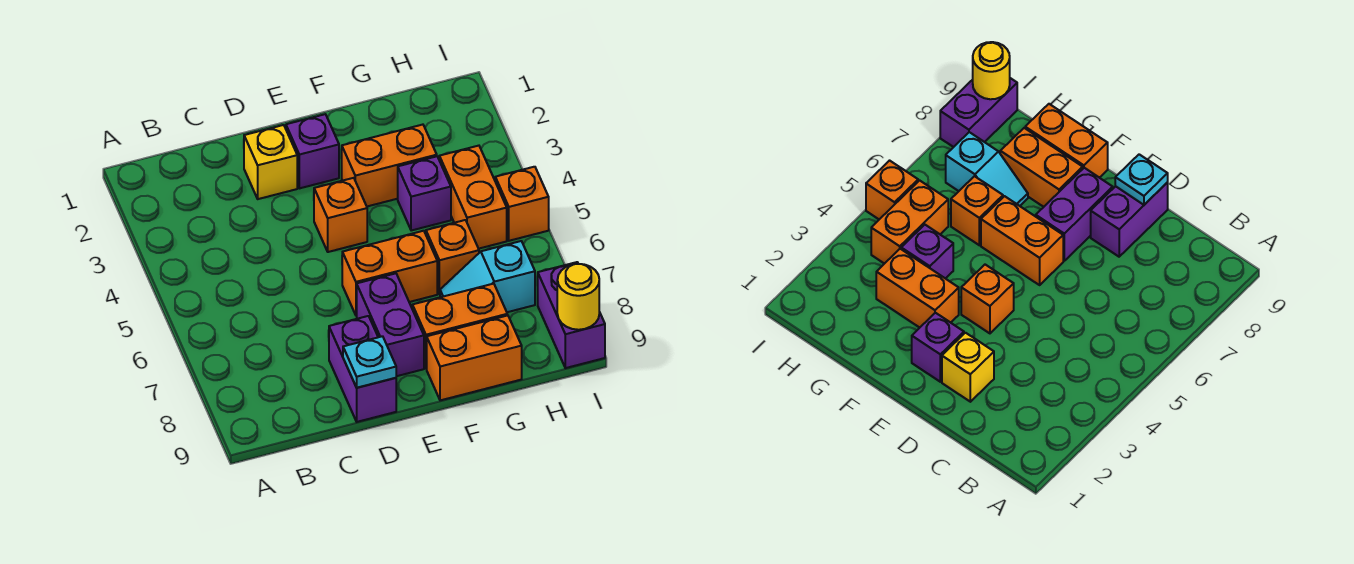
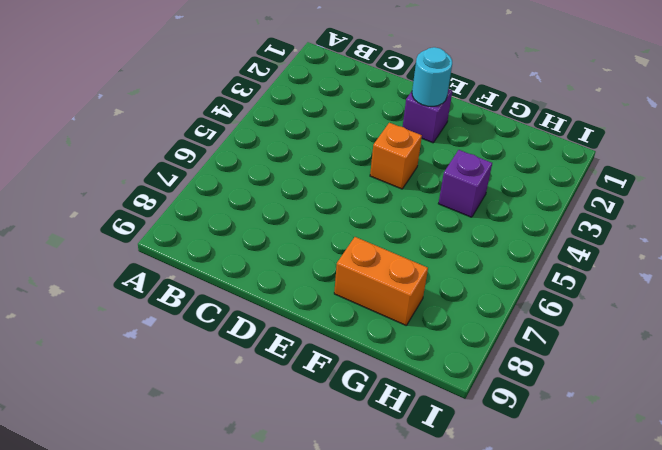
cyan round brick E2 level 2 -> none
none -> yellow brick D2 level 1
none -> purple brick D8:D9 level 1
none -> orange brick E6:F6 level 1

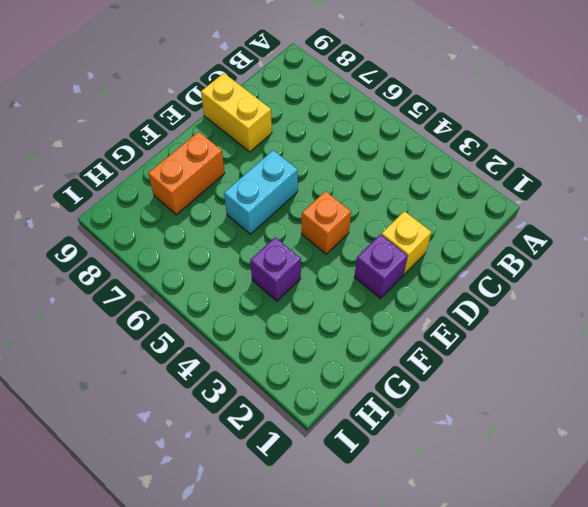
yellow brick D8:D9 level 1 -> purple brick D8:D9 level 1
cyan brick E6:F6 level 1 -> orange brick E6:F6 level 1
none -> purple brick E7:E8 level 1
none -> orange brick F3:G3 level 1
none -> orange brick F9:G9 level 1

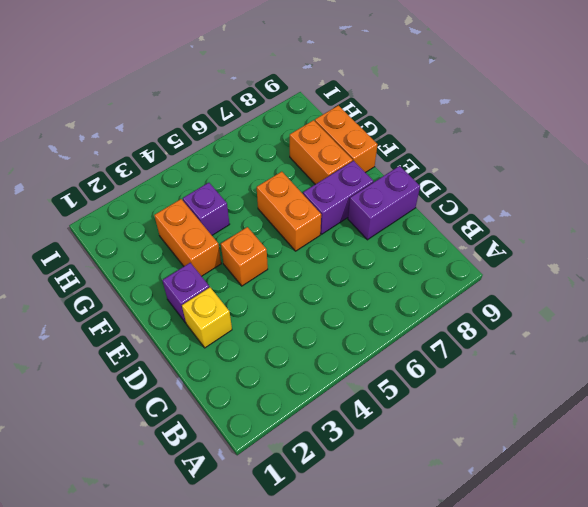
none -> orange brick G6 level 1
none -> cyan slope G7:H7 level 1 top H
none -> orange brick H4:H5 level 1

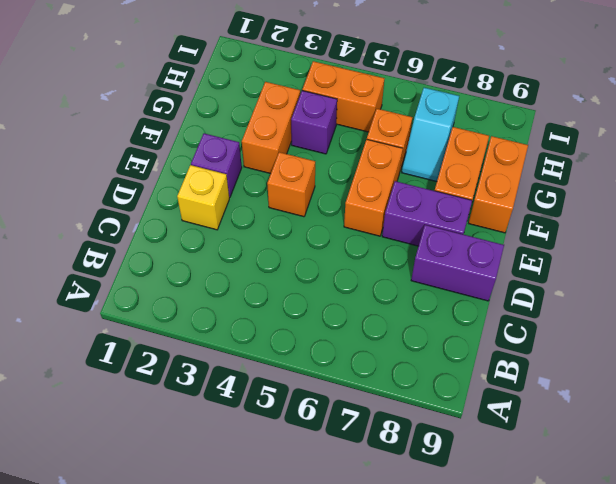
none -> orange brick I5 level 1
none -> purple brick I8:I9 level 1
none -> cyan plate D9 level 2

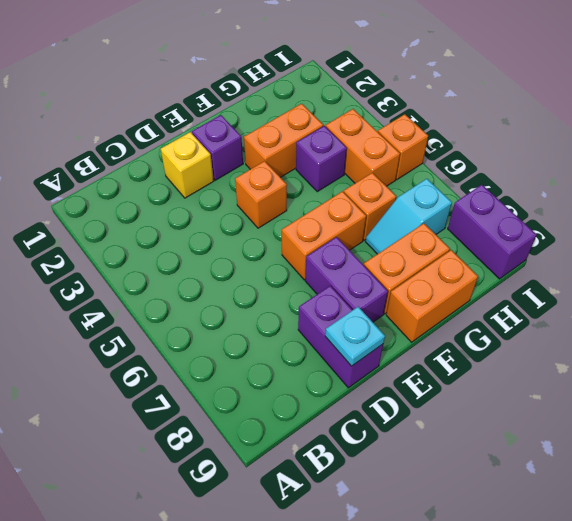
none -> yellow round brick I9 level 2

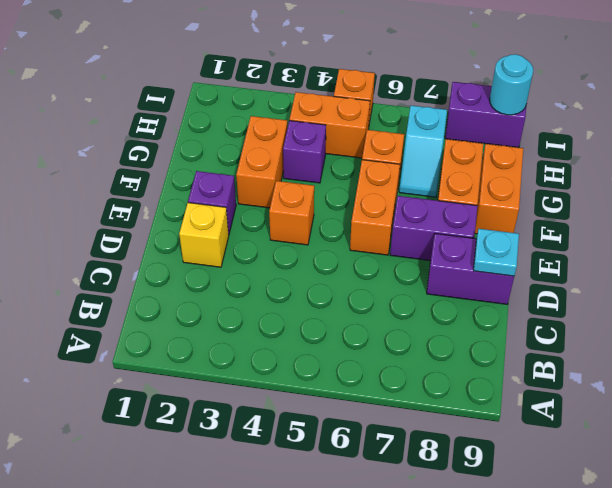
cyan round brick I9 level 2 -> yellow round brick I9 level 2

